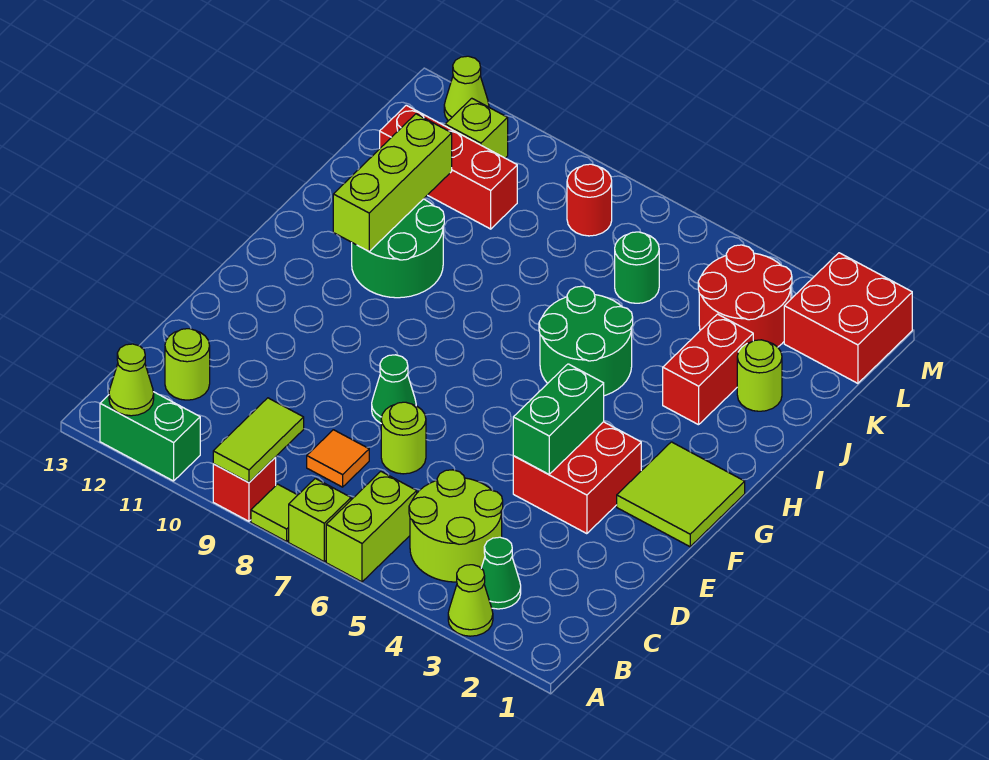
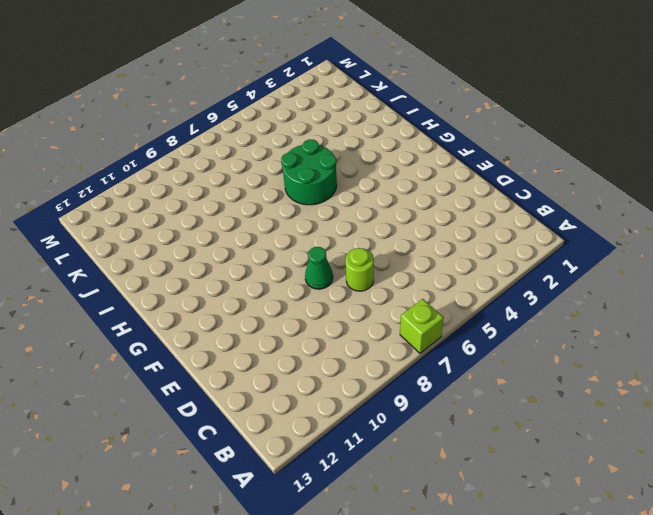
none -> lime cone A3 level 1
none -> lime brick A6:B6 level 1
none -> lime tile A8 level 1

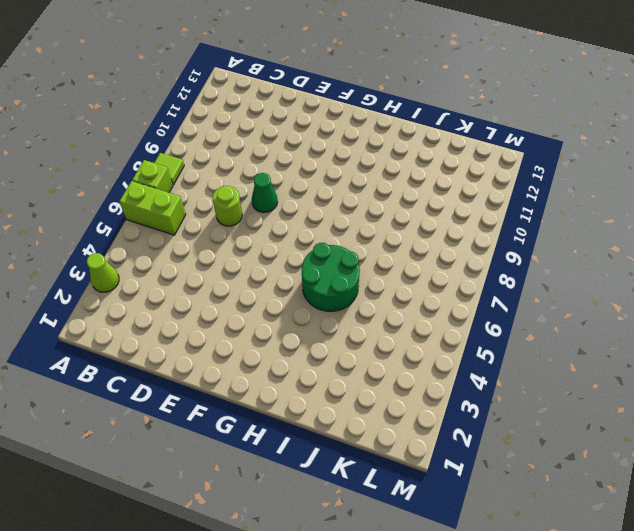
none -> red brick A9 level 1
none -> green brick A11:A12 level 1
none -> green cone B3 level 1

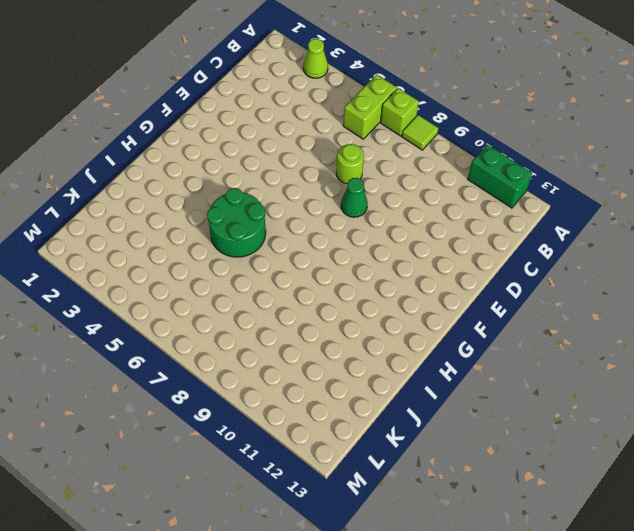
none -> red brick A9 level 1
none -> green cone B3 level 1
none -> lime round brick B4:C5 level 1

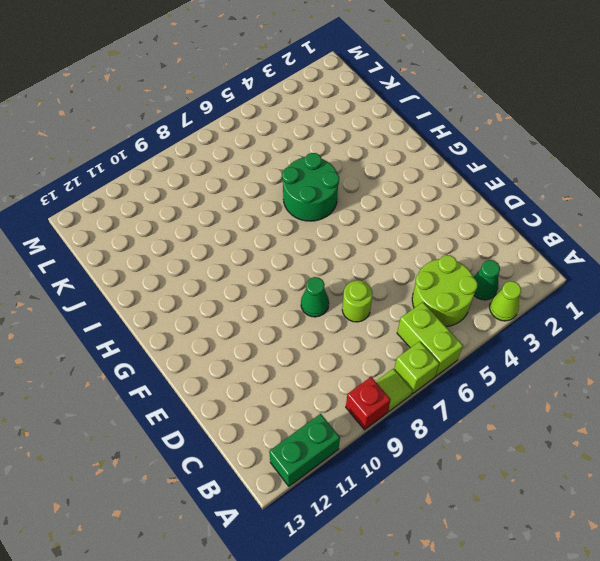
none -> orange tile C8 level 1
none -> lime round brick C12 level 1
none -> red brick E3:F4 level 1

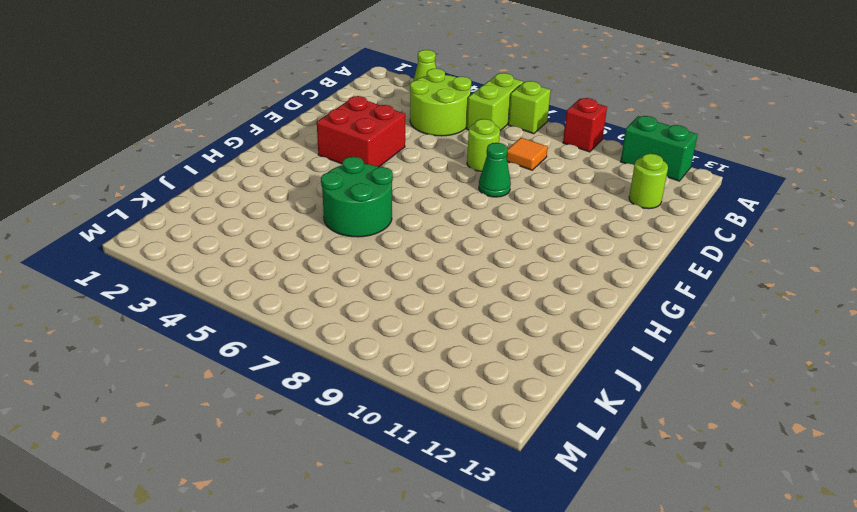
none -> lime tile A8 level 1
none -> green cone B3 level 1
none -> lime tile F1:G2 level 1

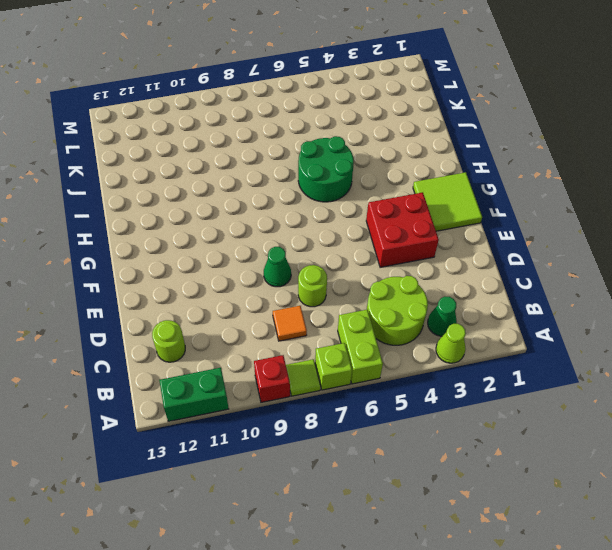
none -> green round brick H10:I11 level 1
none -> red brick I3:J3 level 1
none -> lime round brick J2 level 1

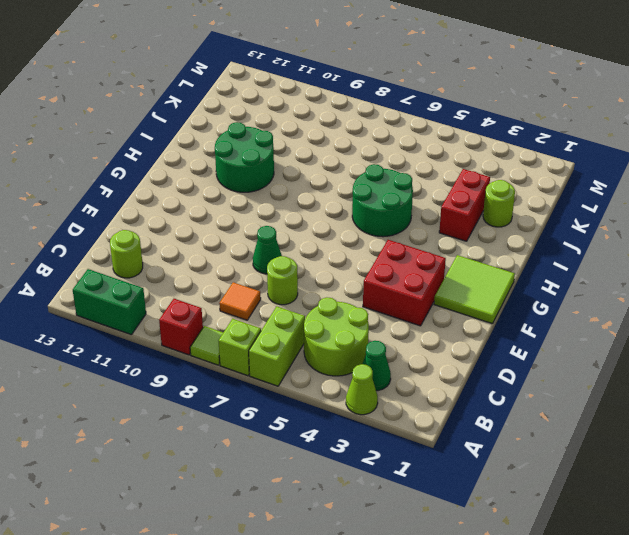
none -> red round brick K3:L4 level 1
none -> green round brick K6 level 1
none -> red brick K10:K12 level 1

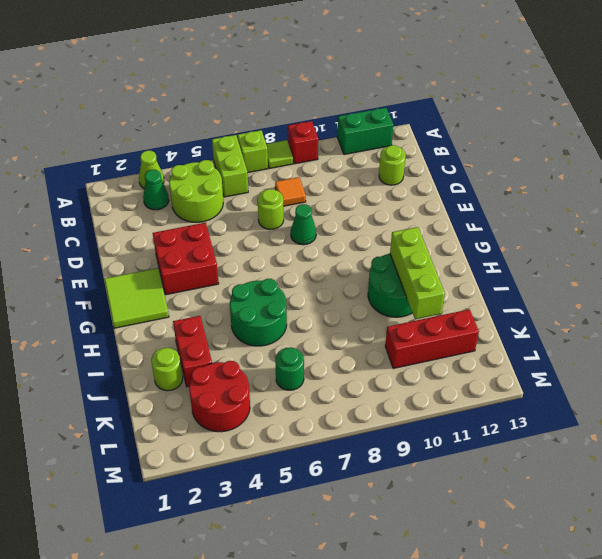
none -> red brick L1:M2 level 1
none -> red round brick L8 level 1
none -> lime brick L11 level 1

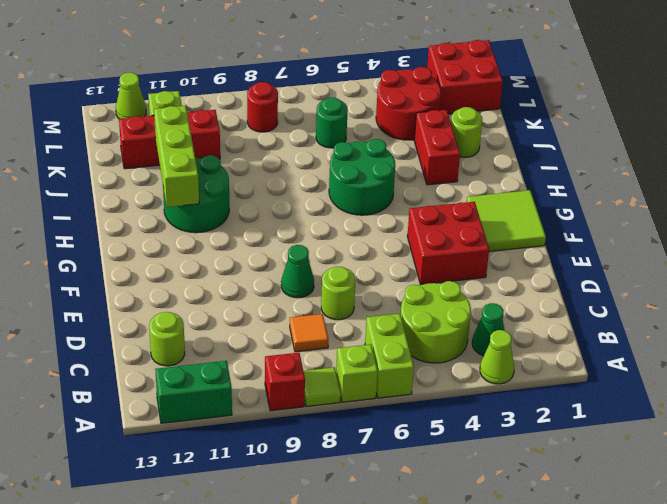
none -> lime tile A9:B9 level 2
none -> lime cone A12 level 2
none -> green brick E4:F4 level 2

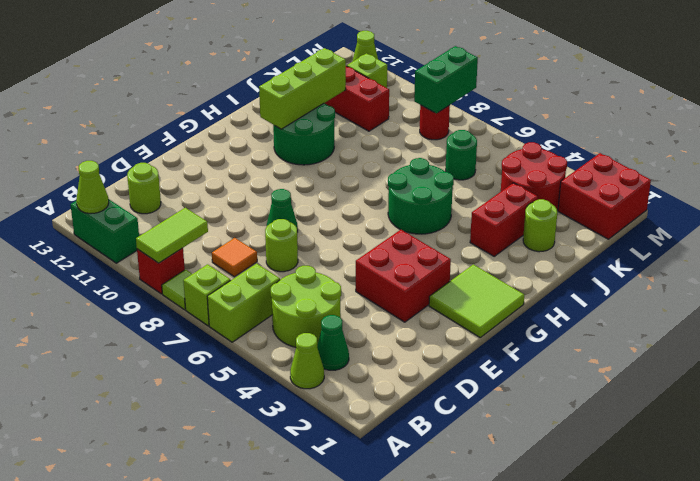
green brick L8:M8 level 2 -> green brick E4:F4 level 2

